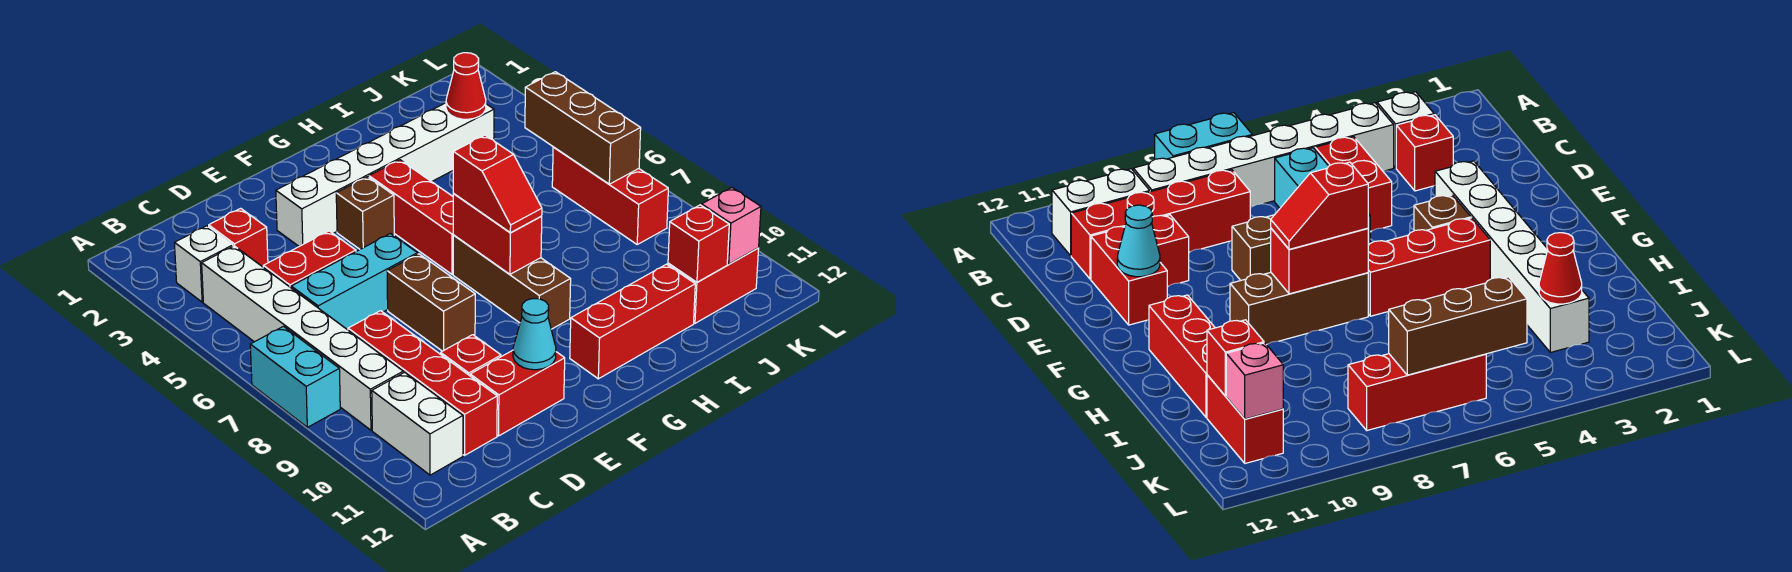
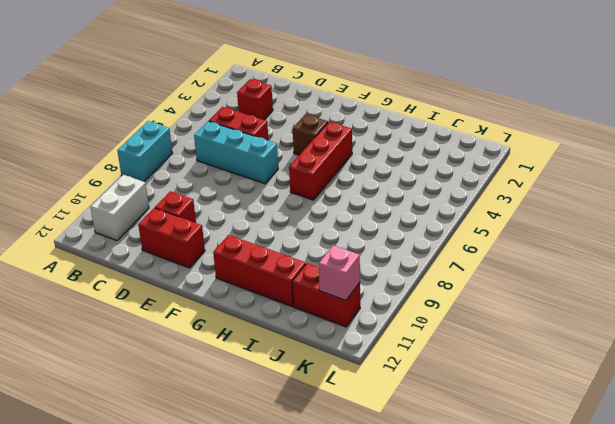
none -> white brick B3 level 1
none -> white brick B4:B9 level 1
none -> red brick C8:C11 level 1

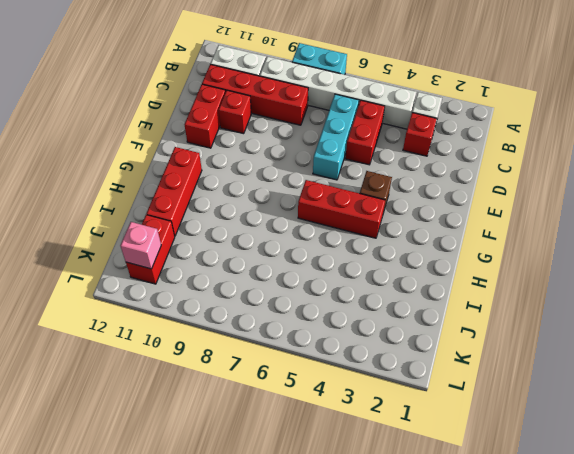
none -> white brick E3:J3 level 1
none -> brown brick E7:E8 level 1
none -> brown brick G7:G9 level 1

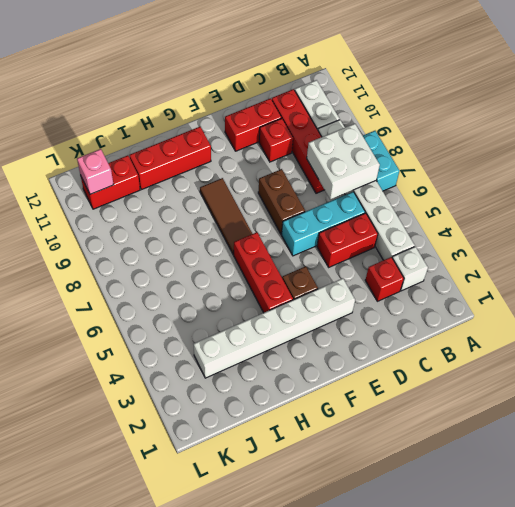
white brick B7:C8 level 2 -> none
brown tile G7:G9 level 1 -> brown brick G7:G9 level 1
none -> red brick K6:K8 level 1
none -> cyan cone E11 level 2
none -> red brick G7:G8 level 2

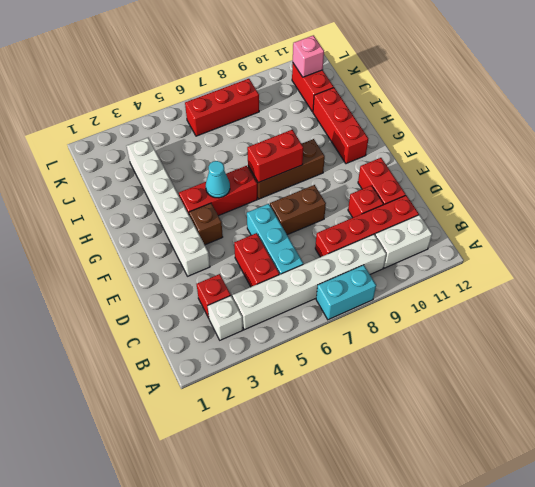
cyan cone G5 level 2 -> cyan cone E11 level 2
none -> red cone J3 level 2
none -> red brick J11 level 2
none -> brown brick K5:K7 level 2

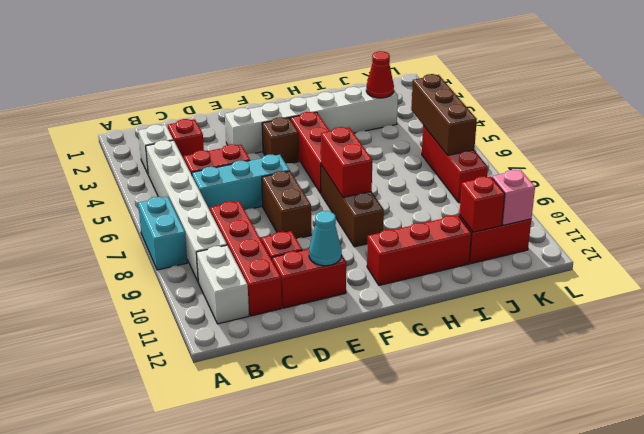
none -> red slope G7:G8 level 3 top 7

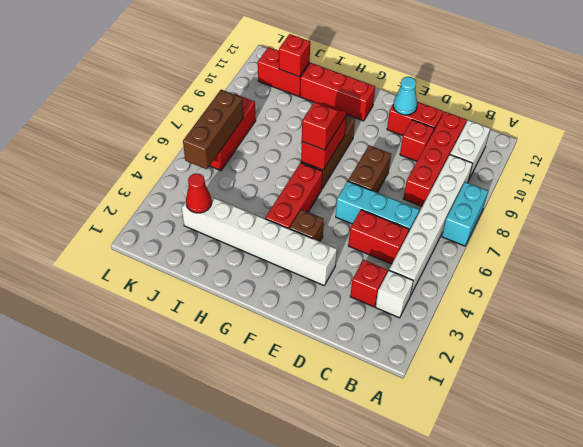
none -> pink brick K11 level 2

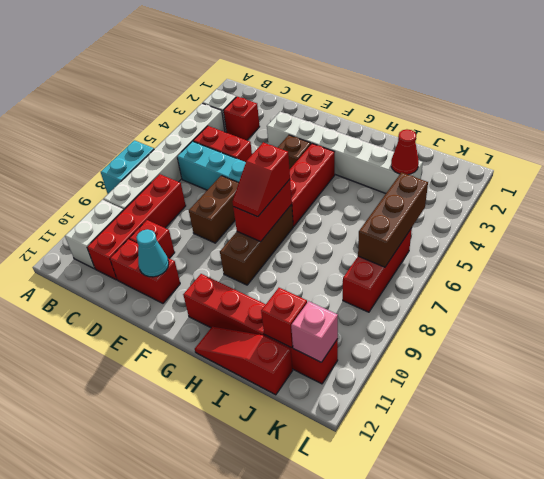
red slope H12:J12 level 1 top J -> none

